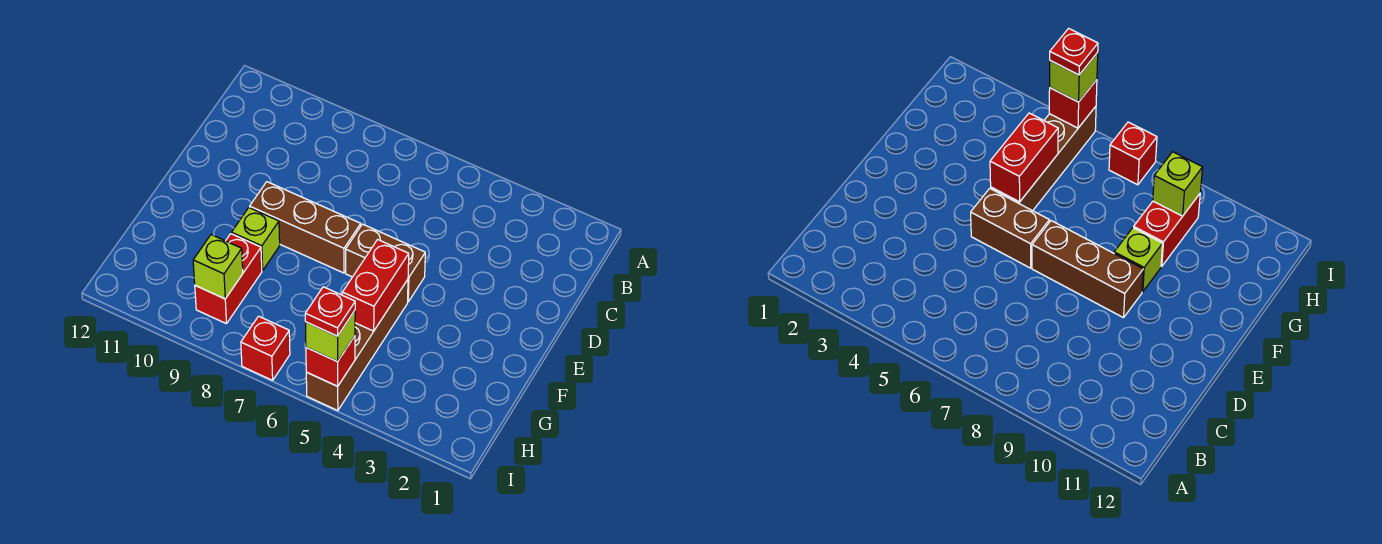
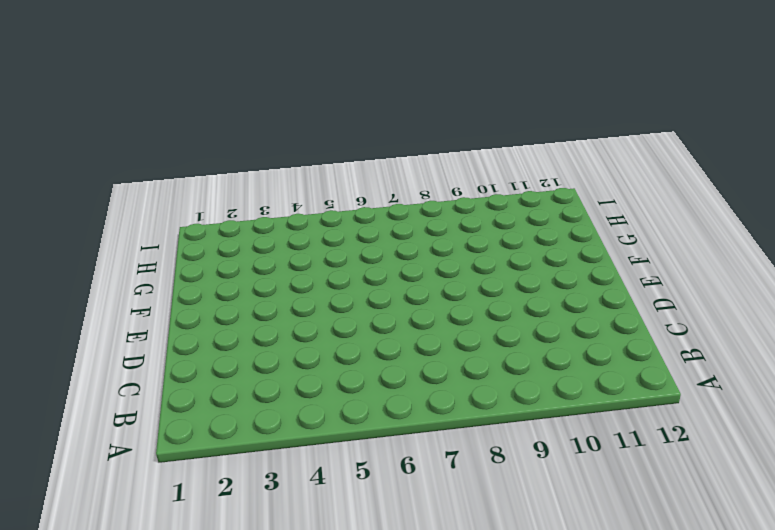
none -> brown brick E5:E6 level 1
none -> brown brick E7:E9 level 1

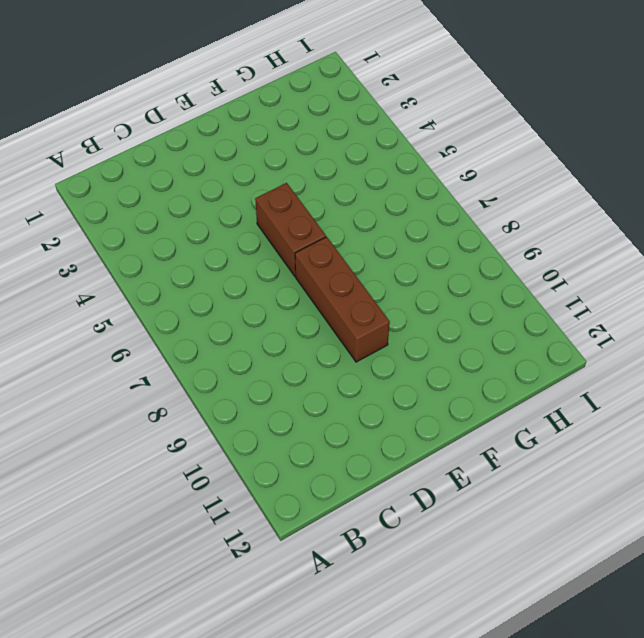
none -> brown brick F5:I5 level 1
none -> lime brick F9 level 1

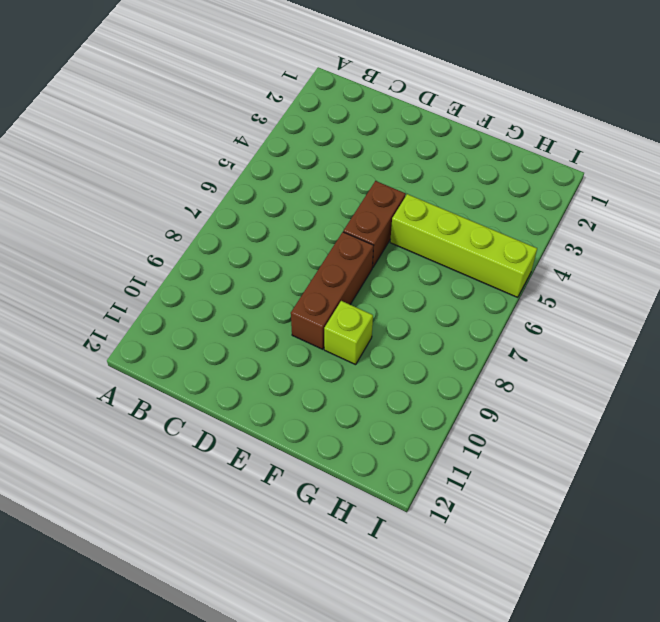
lime brick F5:I5 level 1 -> brown brick F5:I5 level 1
none -> red brick G9:H9 level 1
none -> red brick I7 level 1

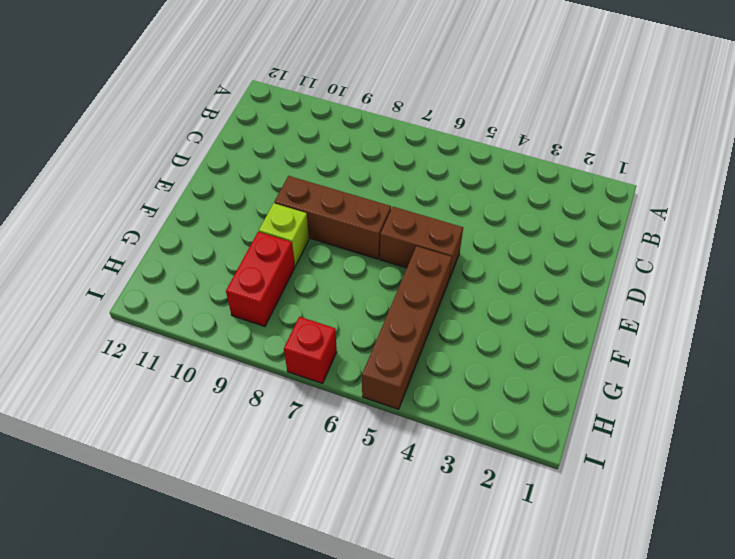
none -> red brick F5:G5 level 2
none -> lime brick H9 level 2

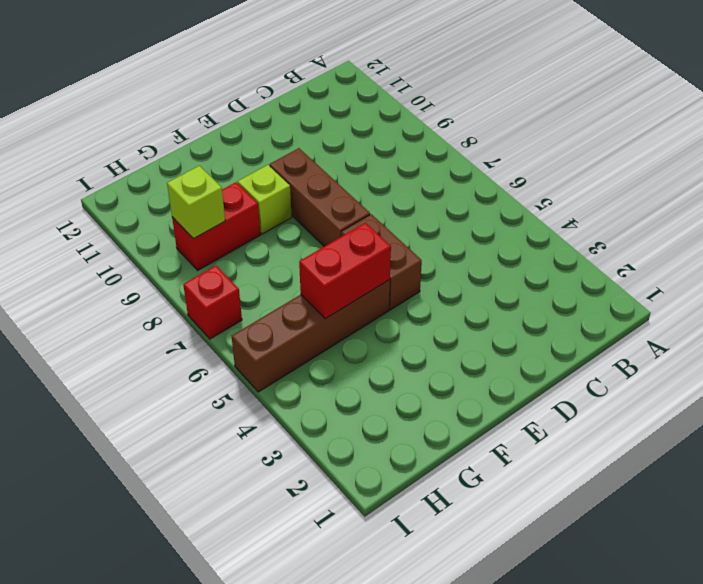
none -> red brick I5 level 2
none -> lime brick I5 level 3

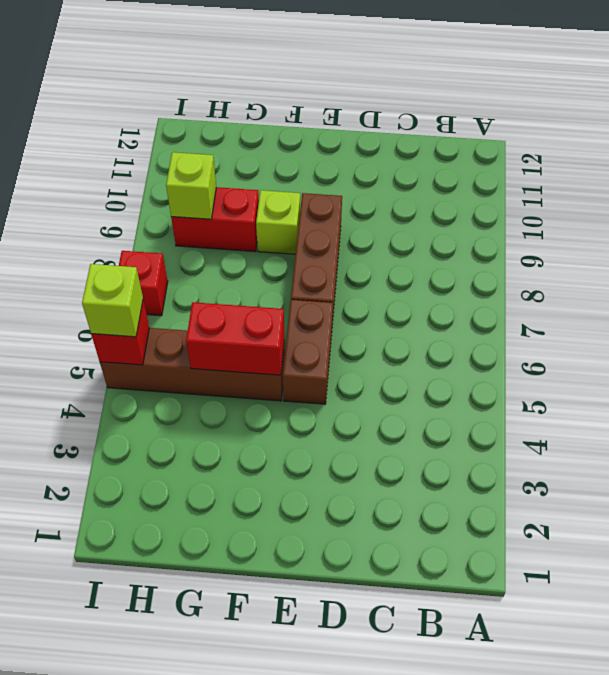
none -> red plate I5 level 4

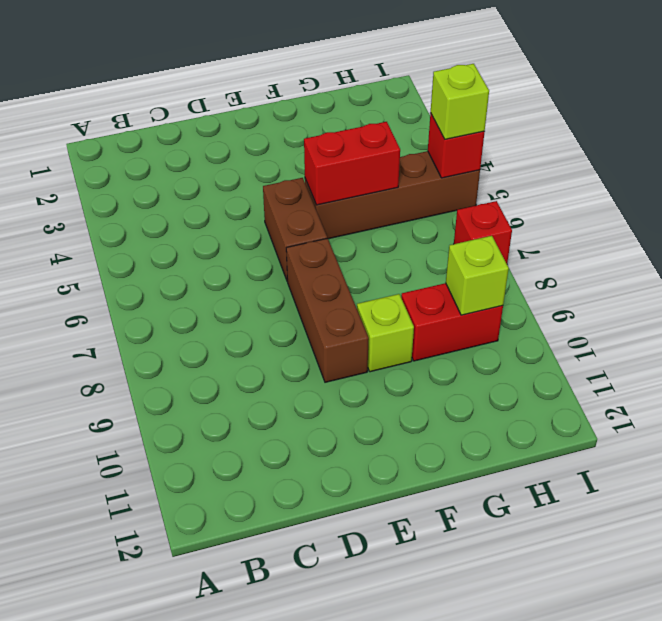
none -> red plate I5 level 4

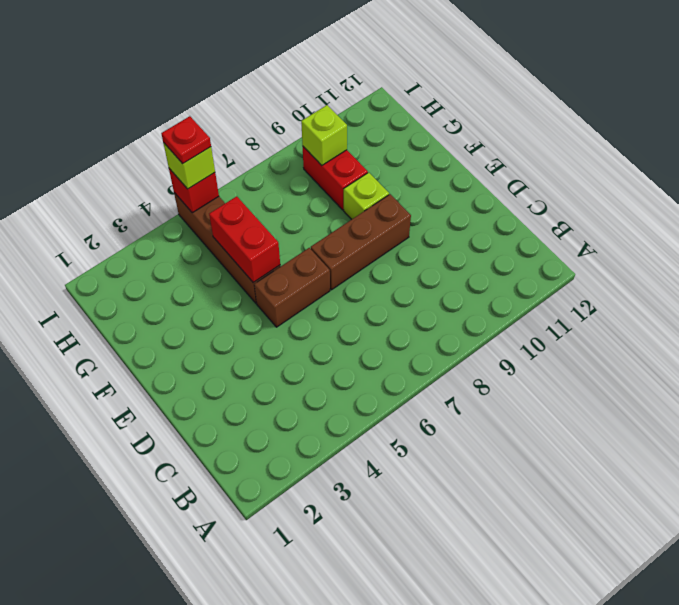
none -> red brick I7 level 1

